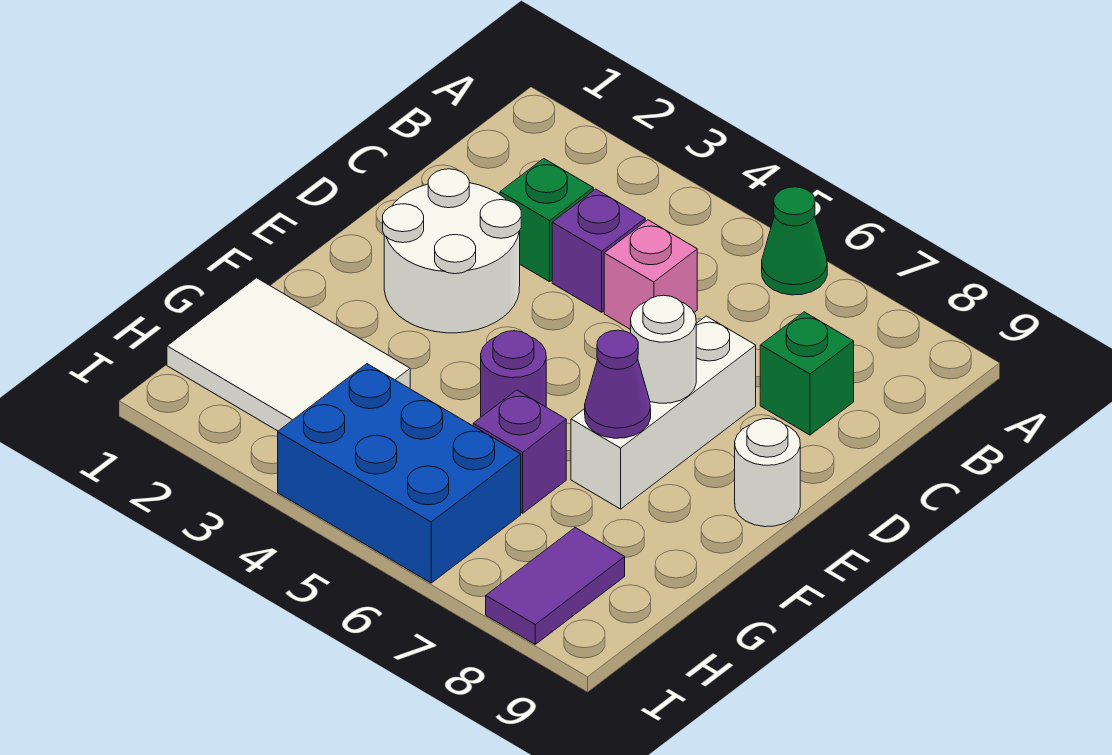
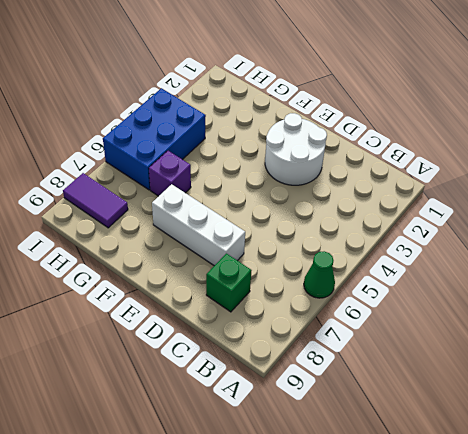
none -> green brick C3 level 1
none -> purple brick C4 level 1
none -> pink brick C5 level 1

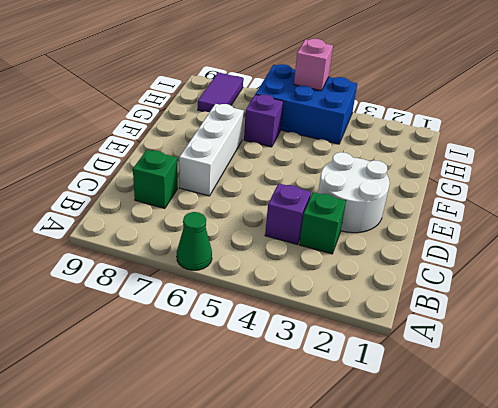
pink brick I5 level 2 -> pink brick C5 level 1
none -> white round brick E9 level 1
none -> purple round brick F5 level 1
none -> white tile G1:H3 level 1

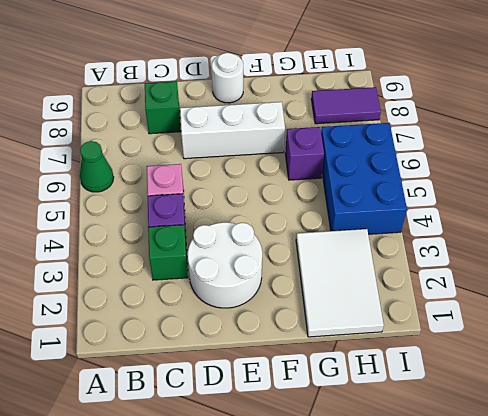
none -> purple round brick F5 level 1
none -> white round brick E7 level 2
none -> purple cone F7 level 2

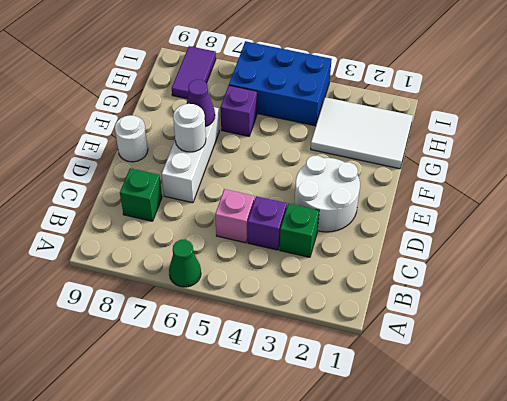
none -> purple round brick F5 level 1

